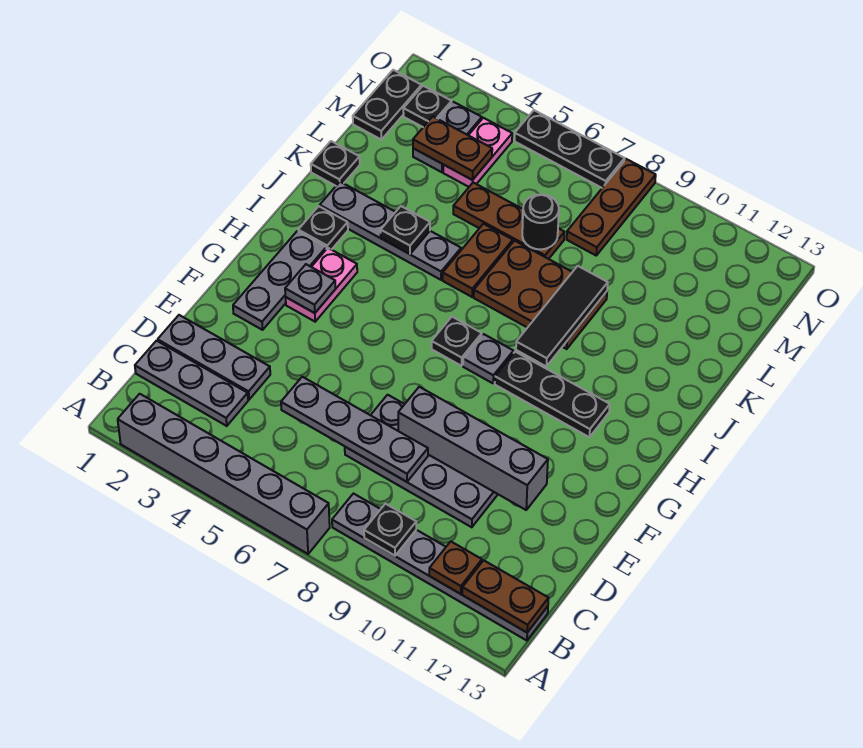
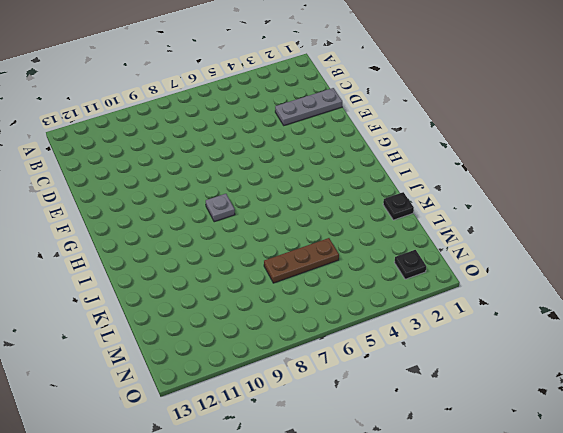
none -> grey brick A2:A7 level 1
none -> grey plate B8:B13 level 1
none -> grey plate C1:C3 level 1
none -> grey plate D7:E10 level 1

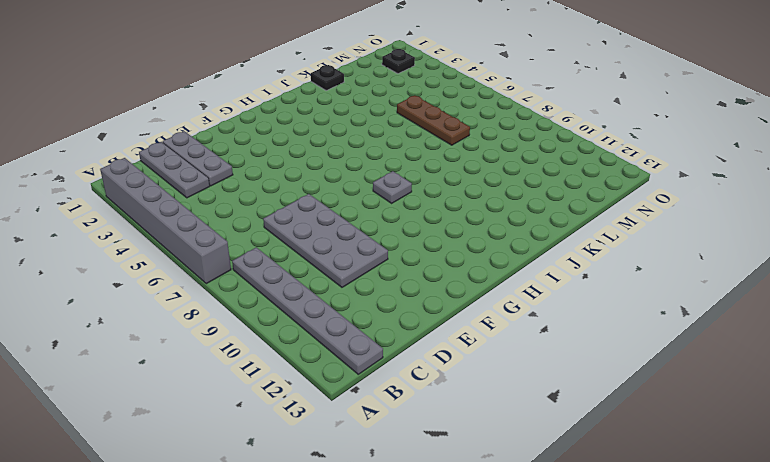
none -> grey plate F2:H2 level 1
none -> pink plate G3:H3 level 1
none -> black plate H7 level 1
none -> black plate H9:H11 level 1

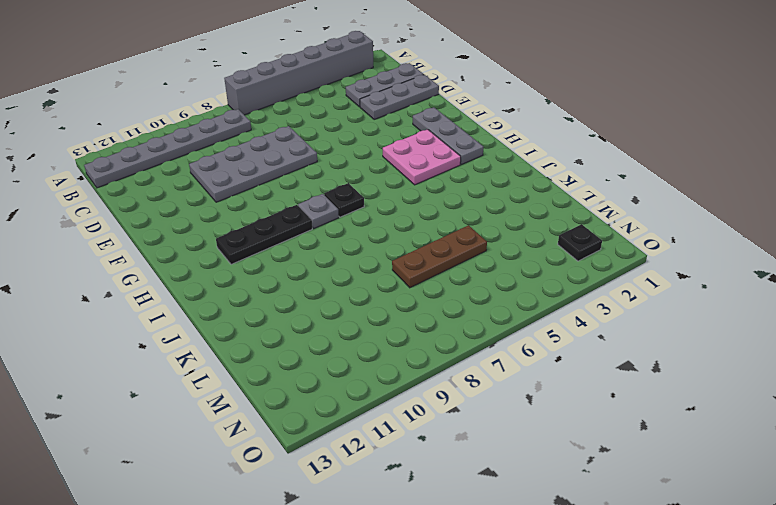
pink plate G3:H4 level 1 -> pink plate G3:H3 level 1
none -> black plate I2 level 1
none -> grey plate J2:J5 level 1
none -> brown plate J6:K6 level 1
none -> brown plate J7:K9 level 1

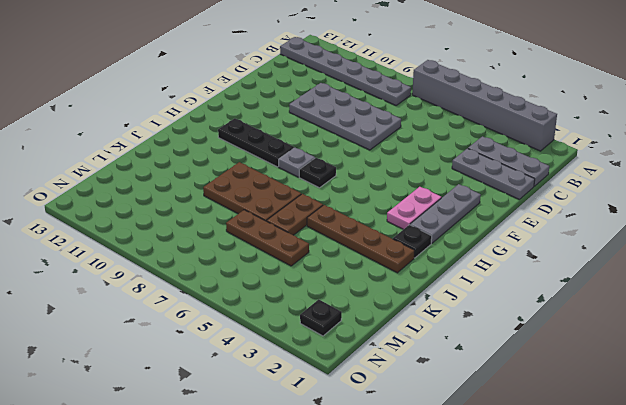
brown plate J2:J5 level 1 -> grey plate J2:J5 level 1
none -> black plate K1 level 1
none -> black plate M1:N1 level 1
none -> grey plate M3:N3 level 1
none -> pink plate M4:N4 level 1

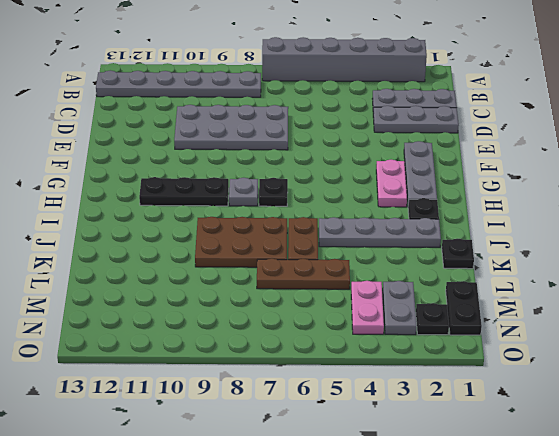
none -> brown plate M8:O8 level 1
none -> black plate O5:O7 level 1
none -> black plate B9 level 2
none -> brown plate B11 level 2

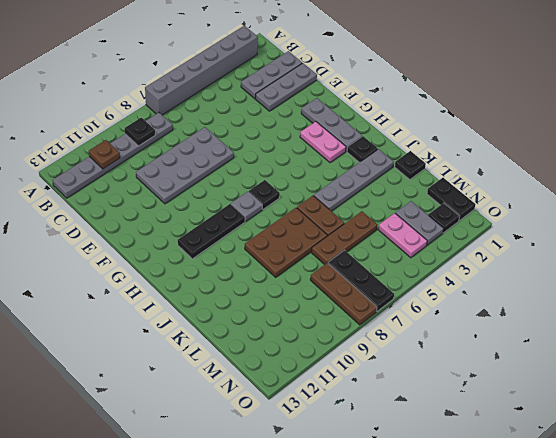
black plate M7:O7 level 1 -> black plate O5:O7 level 1
none -> brown plate B12:B13 level 2
none -> grey plate D5:D8 level 2
none -> grey brick E8:E11 level 2
none -> grey plate G3 level 2

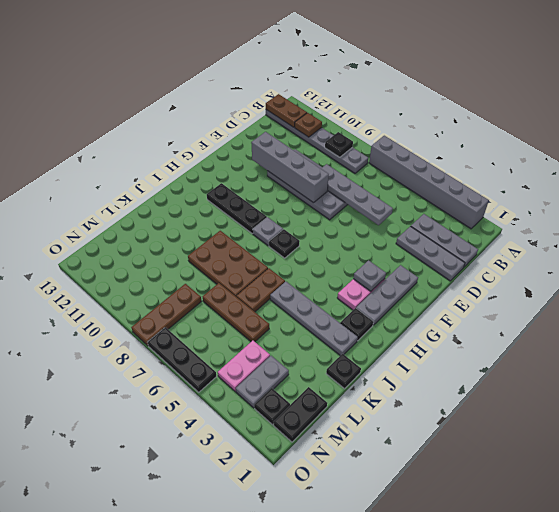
none -> black tile I9:K9 level 2
none -> black plate J4 level 2
none -> black round brick L7 level 2
none -> brown plate M3:M4 level 2

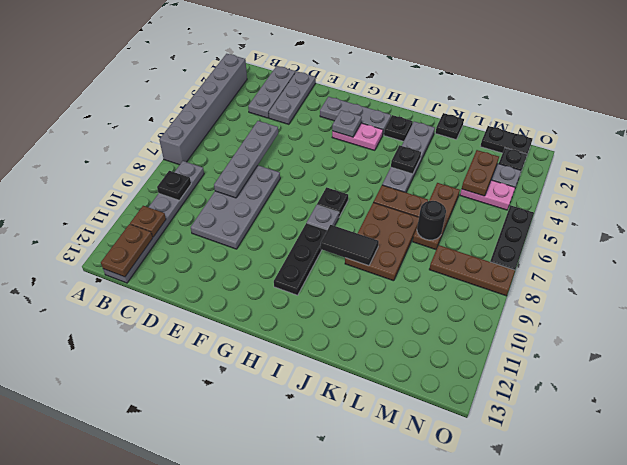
black tile I9:J9 level 2 -> black tile I9:K9 level 2
none -> grey brick E8:E11 level 2

